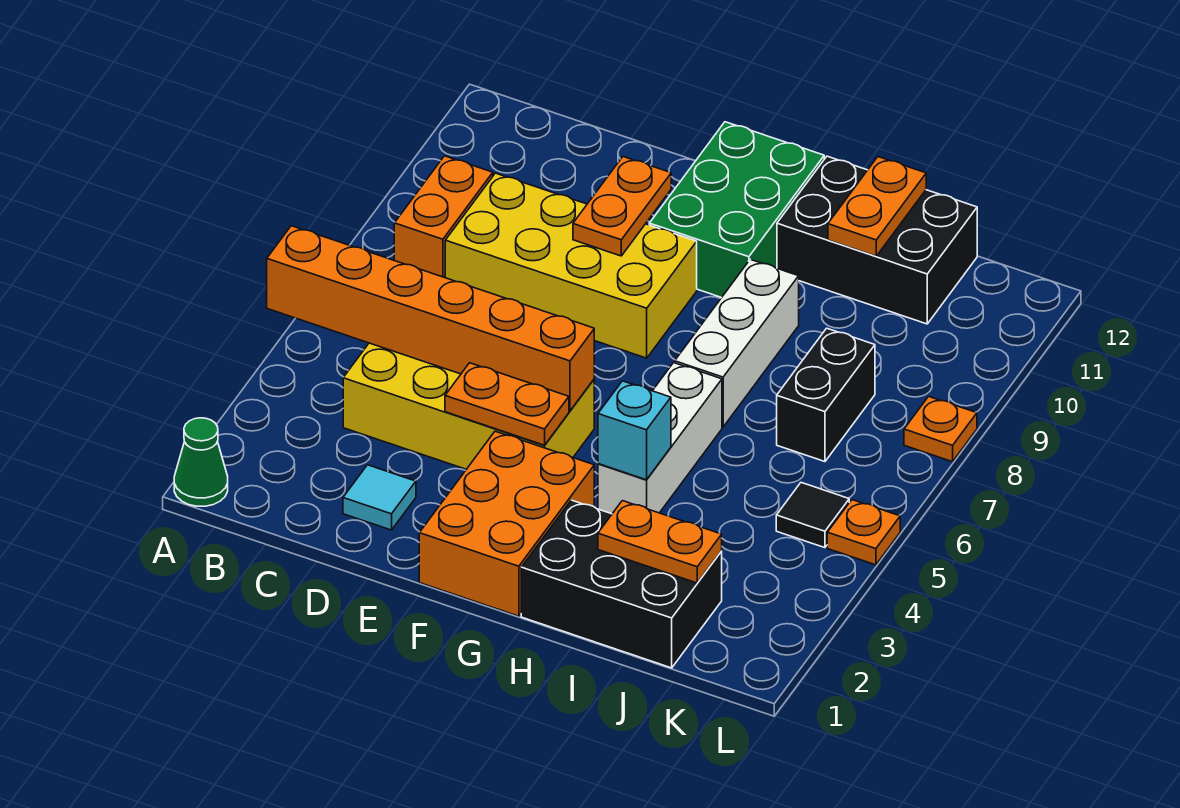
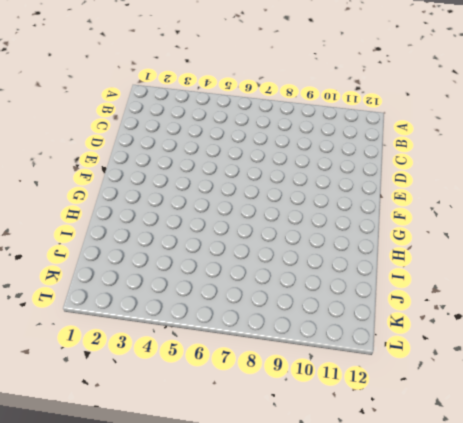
none -> green cone A1 level 1
none -> orange brick B8:B9 level 1
none -> yellow brick C4:F5 level 1

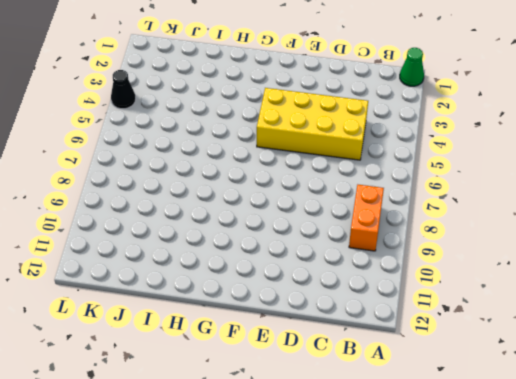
black cone L4 level 1 -> none
none -> yellow brick C8:F9 level 1
none -> cyan tile D2 level 1
none -> orange brick F1:G3 level 1

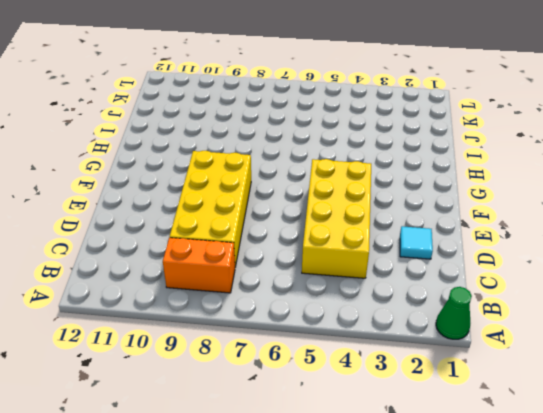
none -> orange brick F1:G3 level 1
none -> green brick F10:G12 level 1
none -> black brick H1:J2 level 1

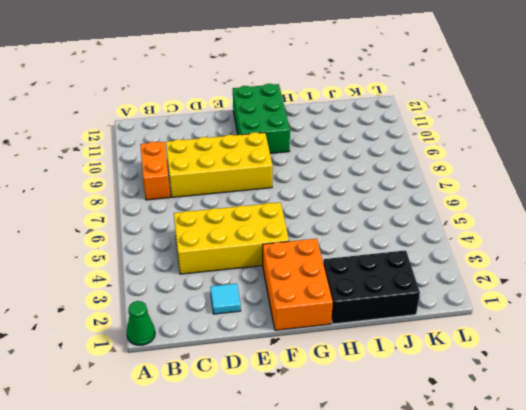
none -> white brick H4:H6 level 1
none -> white brick H7:H9 level 1
none -> black brick H11:J12 level 1

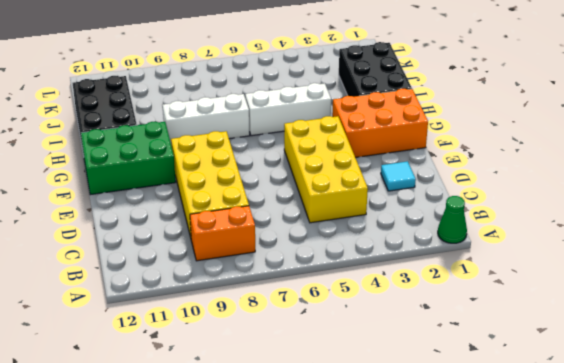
none -> black brick J7:J8 level 1
none -> black tile K5 level 1
none -> orange plate L5 level 1

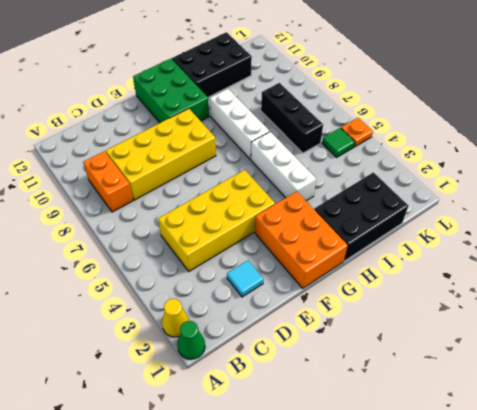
yellow cone A2 level 1 -> none
black brick J6:J8 level 1 -> black brick J7:J8 level 1
green tile K5 level 1 -> black tile K5 level 1
none -> orange plate L8 level 1
none -> orange brick A5:F5 level 2
none -> orange plate E4:F4 level 2

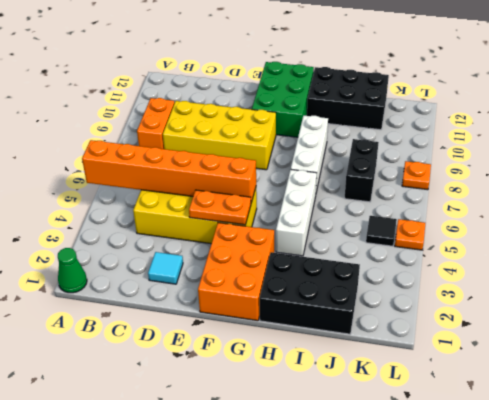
none -> orange plate E9:E10 level 2
none -> cyan brick H4 level 2
none -> orange plate I2:J2 level 2

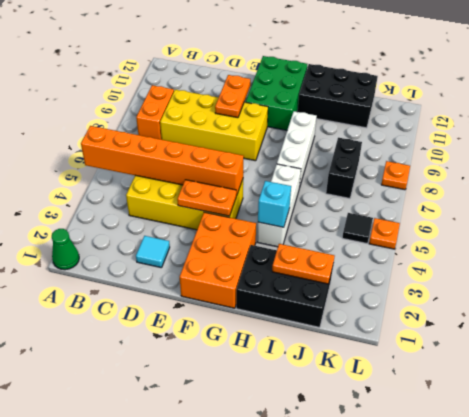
none -> orange plate I11:I12 level 2

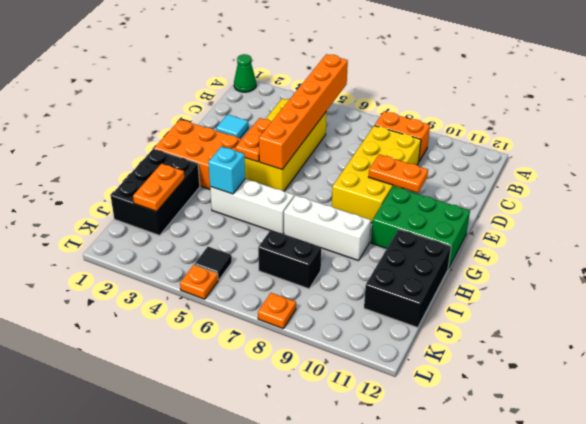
none -> orange plate I11:I12 level 2

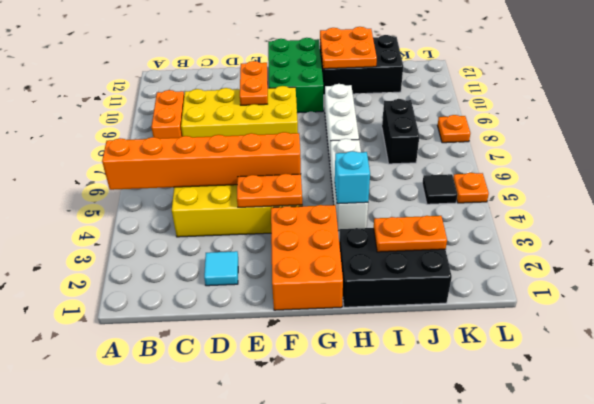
orange plate H11:I12 level 2 -> orange plate I11:I12 level 2
none -> green cone A1 level 1

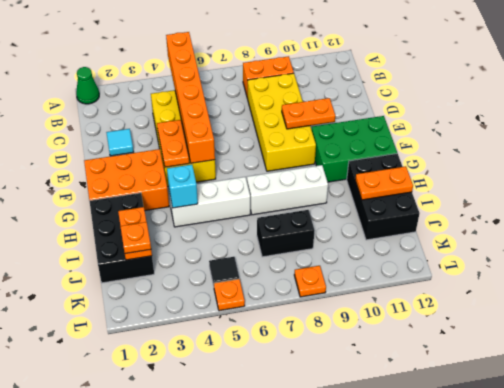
orange plate J2 level 3 -> none

